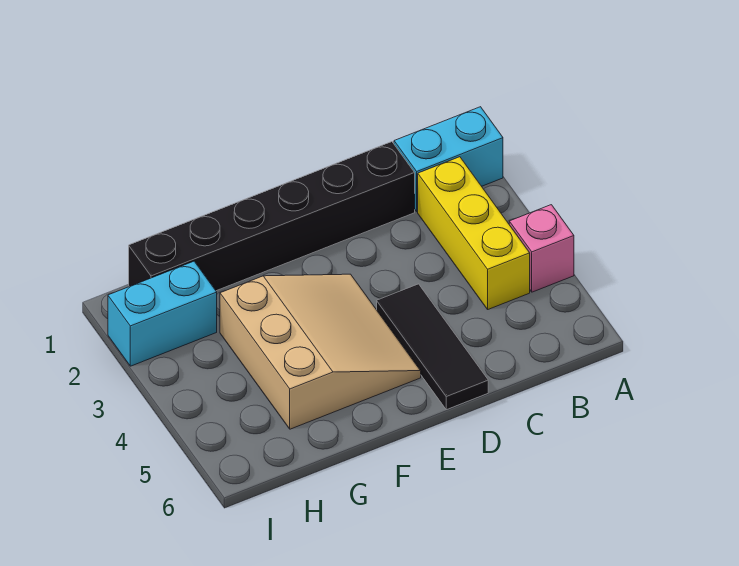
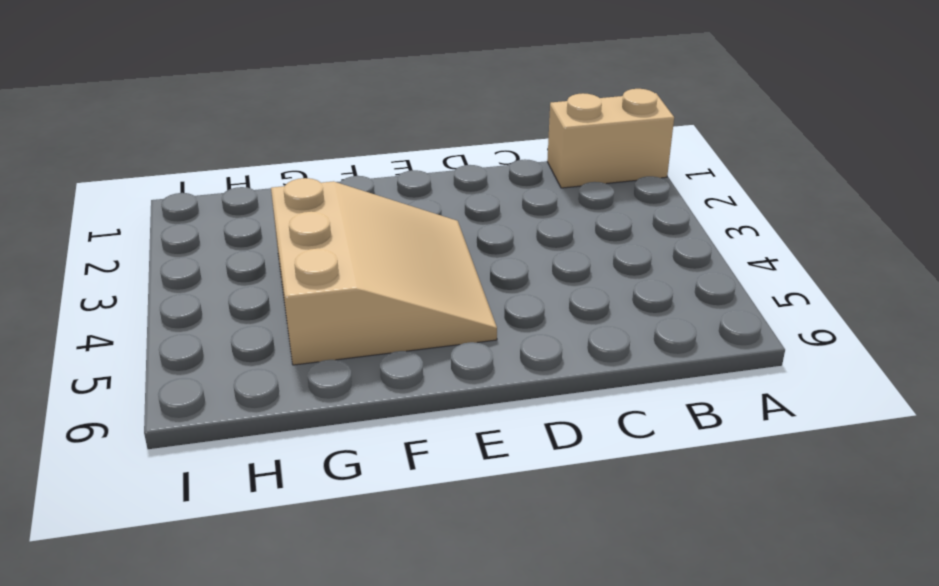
tan brick A1:B1 level 1 -> cyan brick A1:B1 level 1
none -> pink brick A4 level 1
none -> yellow brick B2:B4 level 1

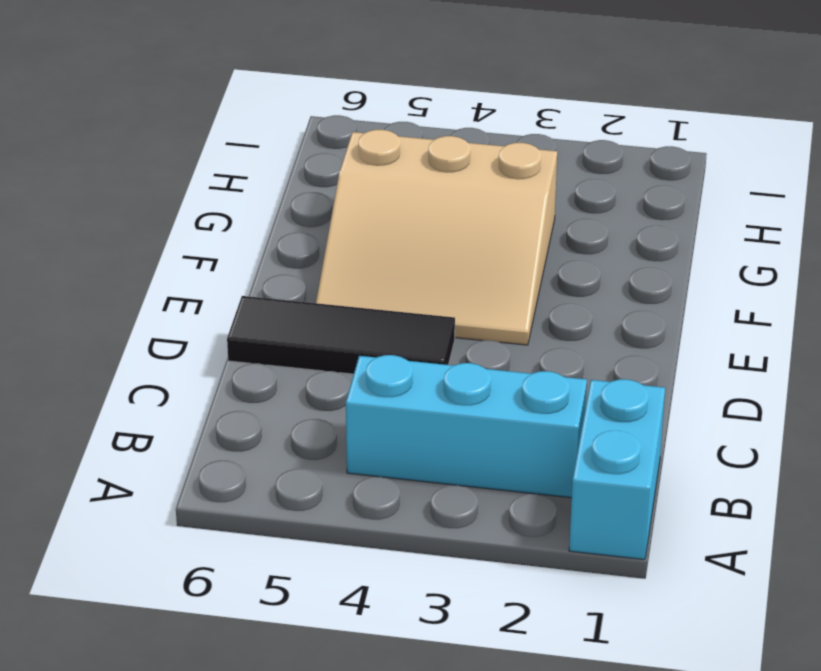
cyan brick B2:B4 level 1 -> yellow brick B2:B4 level 1
none -> pink brick A4 level 1
none -> black brick C1:H1 level 1

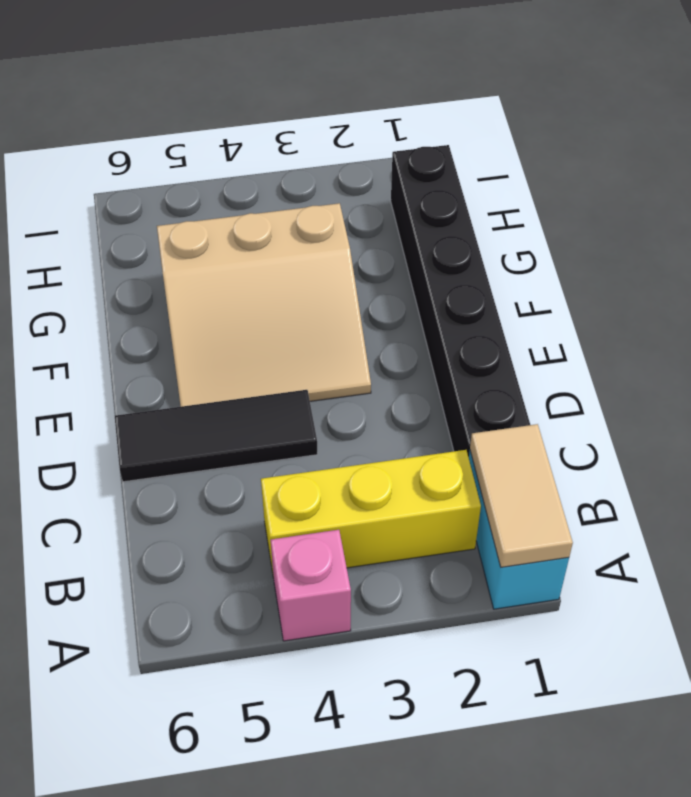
tan tile A1:B1 level 2 -> none
none -> cyan brick H2:I2 level 1

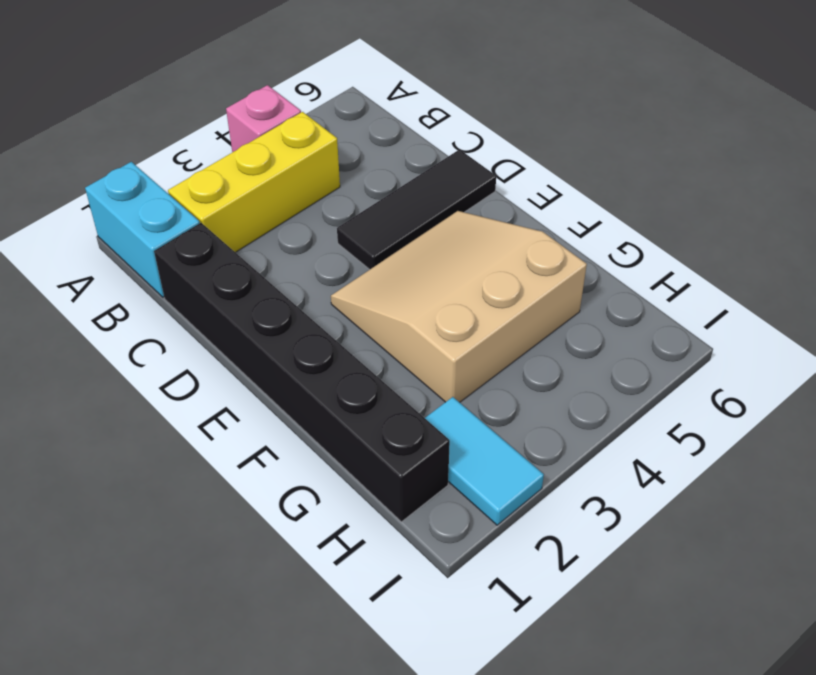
cyan tile H2:I2 level 1 -> cyan brick H2:I2 level 1

